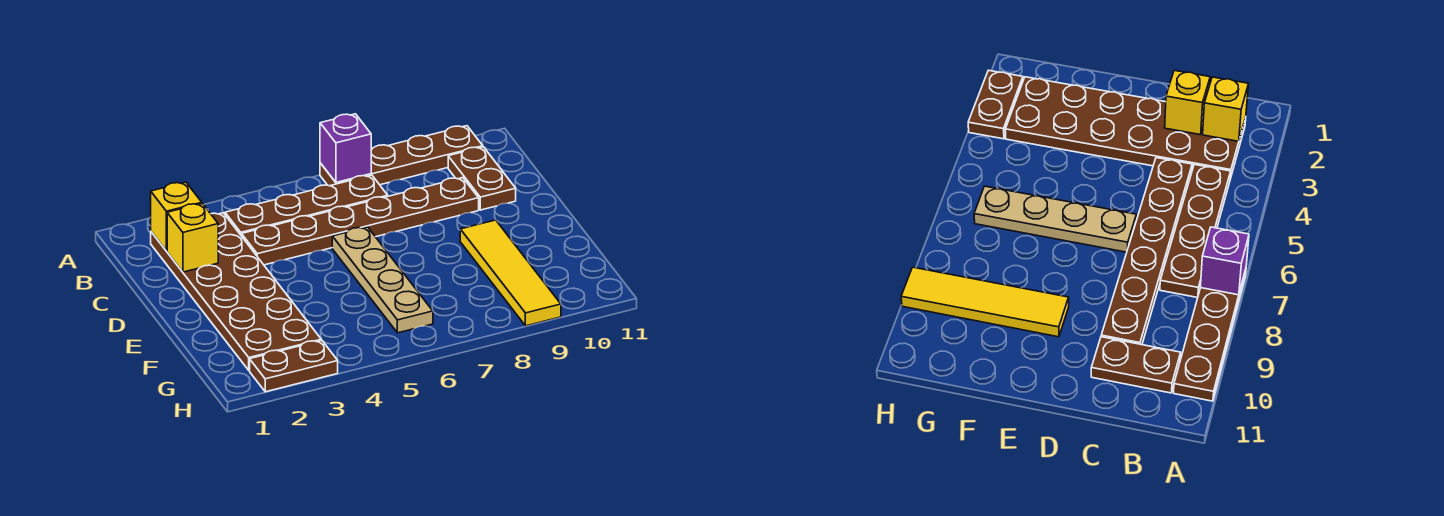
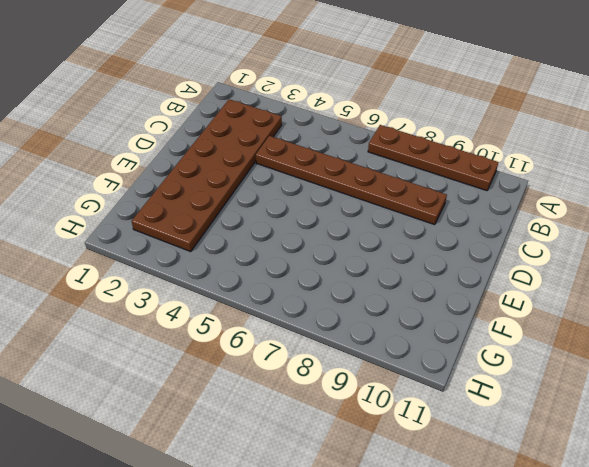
none -> brown plate B4:B7 level 1
none -> brown plate B10:C10 level 1

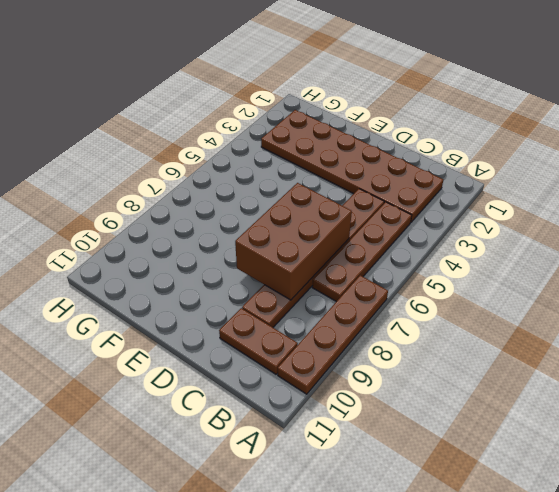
brown brick C6:D8 level 2 -> none
none -> tan plate D6:G6 level 1
none -> yellow tile E9:H9 level 1

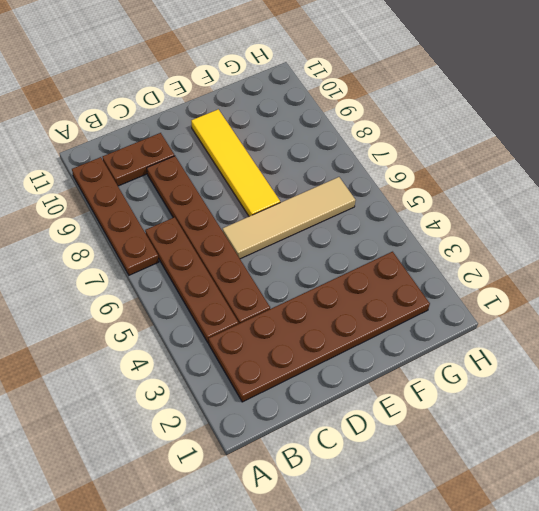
tan tile D6:G6 level 1 -> tan plate D6:G6 level 1
yellow tile E7:E10 level 1 -> yellow tile E9:H9 level 1
none -> brown plate H2:H3 level 1
none -> purple brick A7 level 2

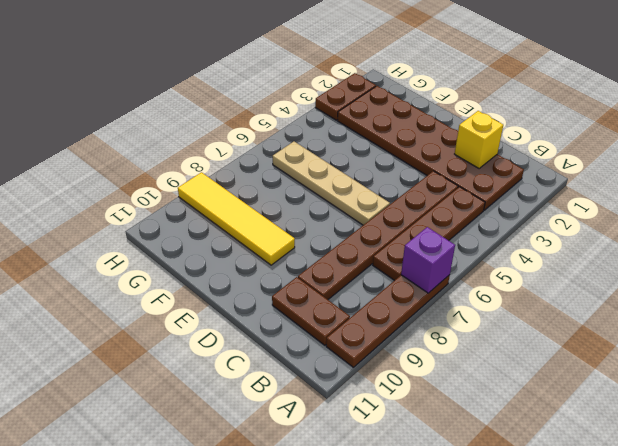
none -> yellow brick B2 level 2

